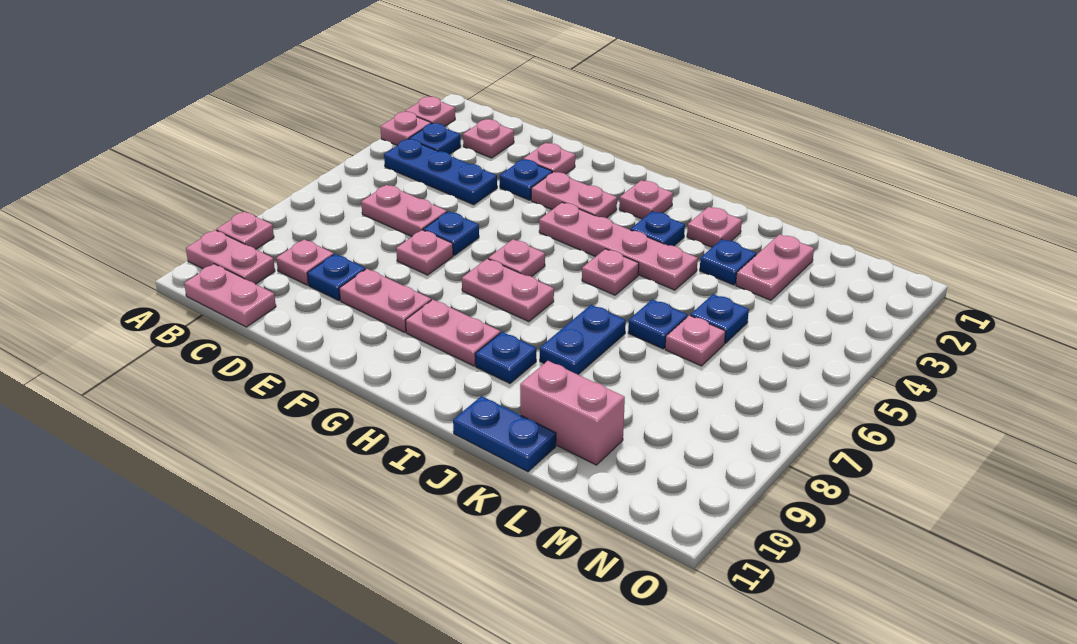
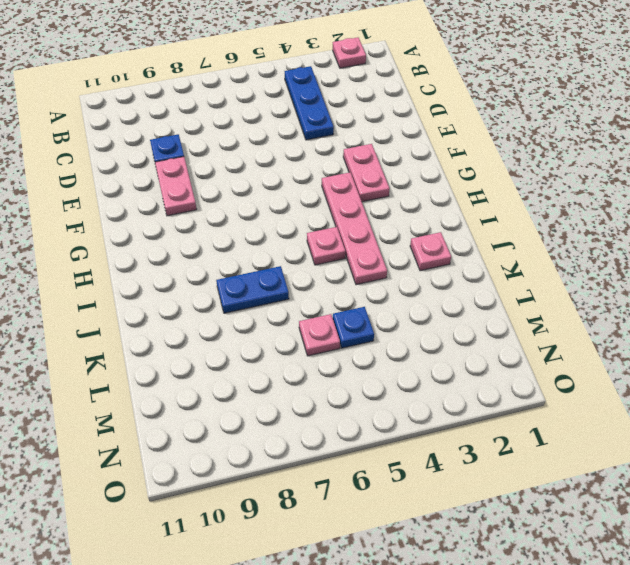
none -> pink plate A3 level 1
none -> pink plate A9 level 1
none -> pink plate A10:B10 level 1
none -> blue plate B3 level 1

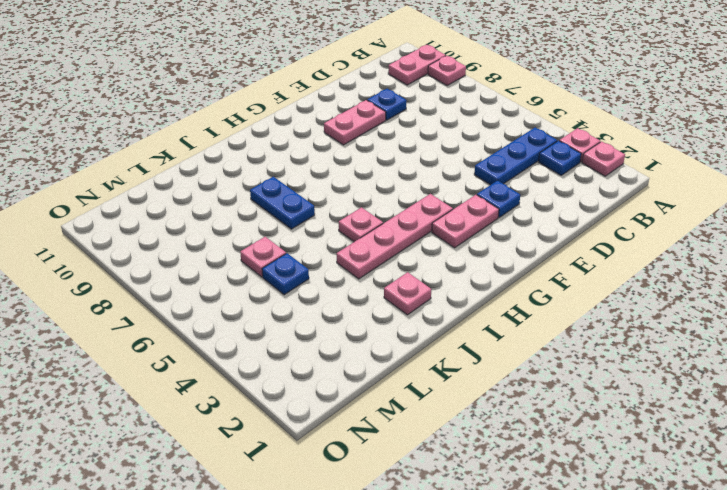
none -> pink plate B11:C11 level 1
none -> pink plate C2 level 1
none -> pink plate C6:D6 level 1
none -> pink plate C9 level 1

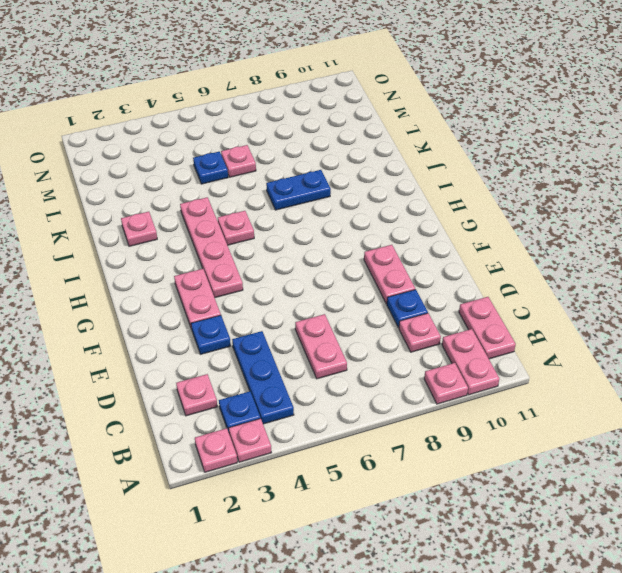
none -> pink plate E2 level 1
none -> blue plate E6 level 1
none -> pink plate E7 level 1
none -> pink plate G6 level 1

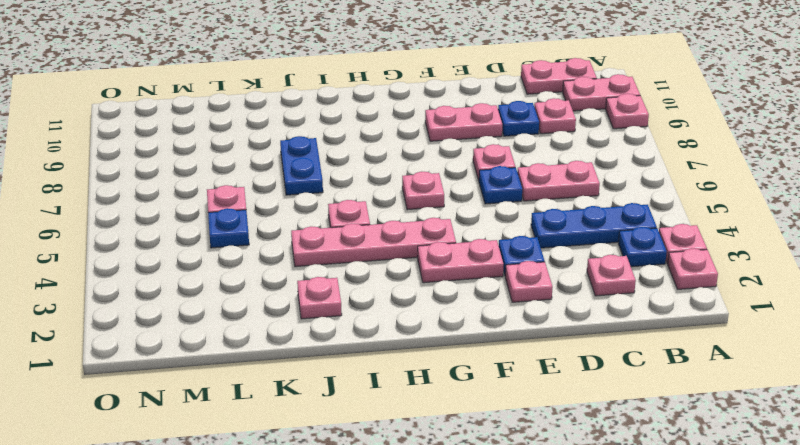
none -> pink plate G7:H7 level 1
none -> pink plate G9:H9 level 1
none -> pink plate H2 level 1
none -> blue plate I3 level 1

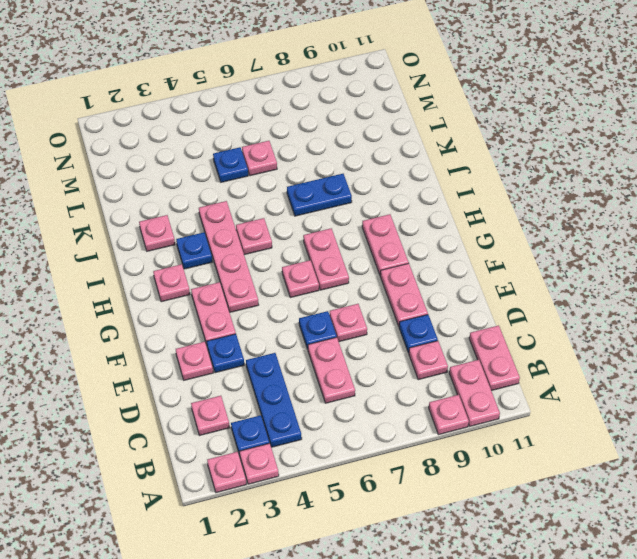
none -> blue plate I9 level 1
none -> blue plate J11:K11 level 1
none -> blue plate K3 level 1
none -> blue plate K6 level 1

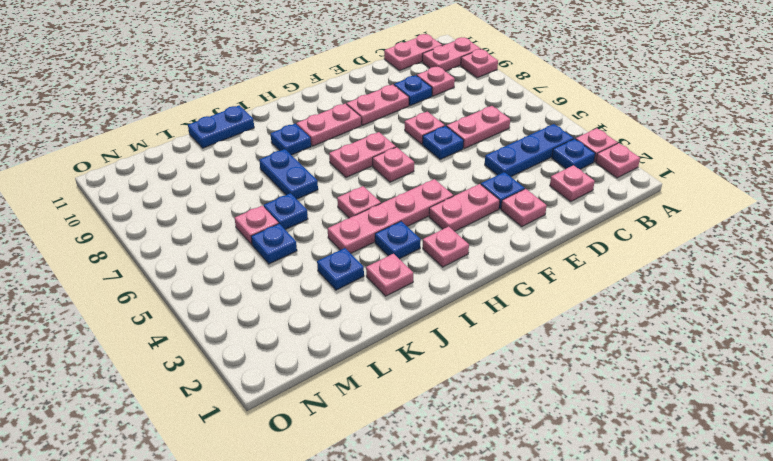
none -> pink brick K10:L10 level 1
none -> pink plate L2:L3 level 1

